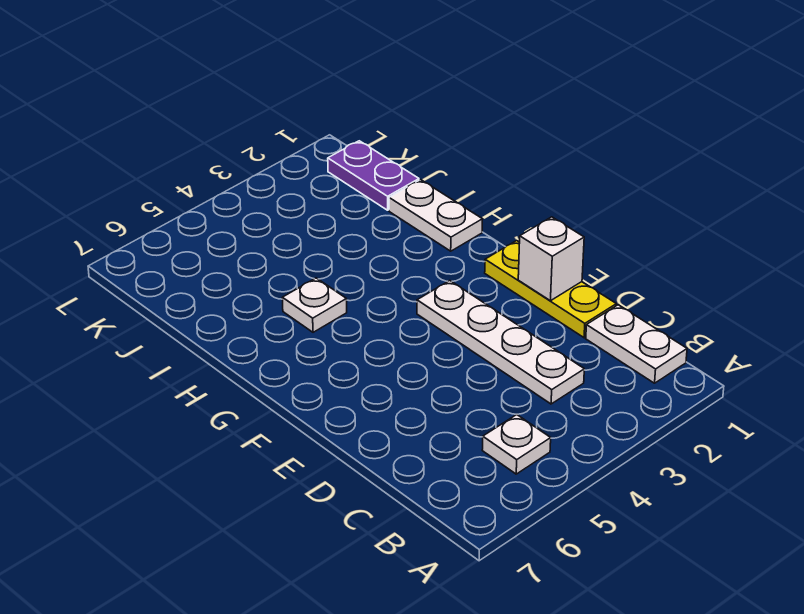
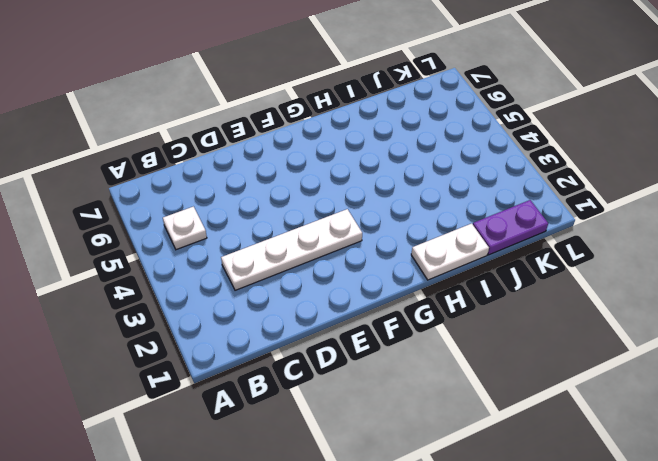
none -> white plate B1:C1 level 1
none -> yellow plate D1:F1 level 1

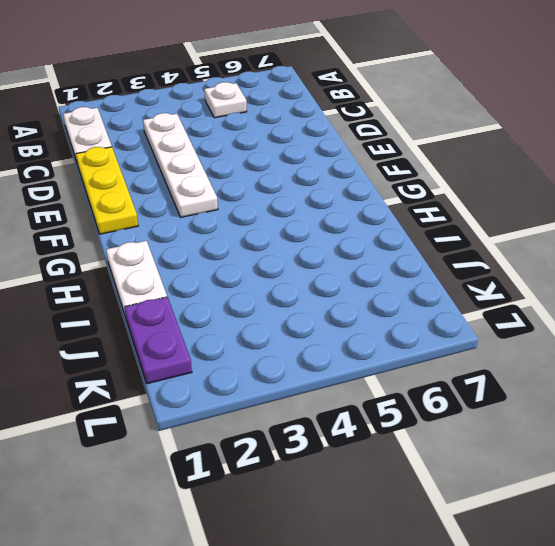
none -> white plate H5 level 1
none -> white brick E1 level 2

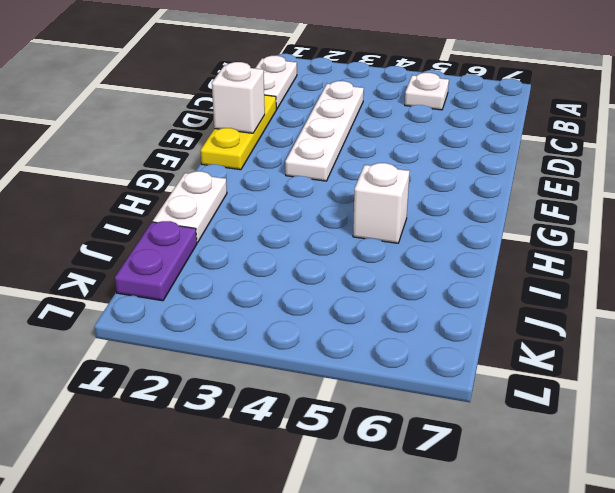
white brick H5 level 1 -> white plate H5 level 1

